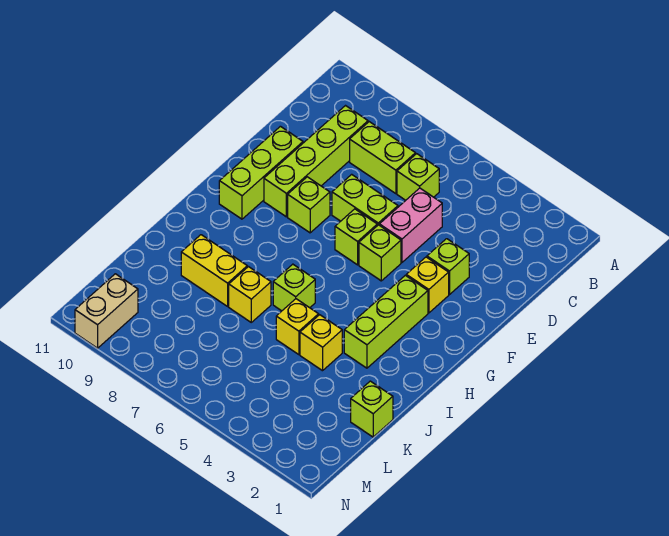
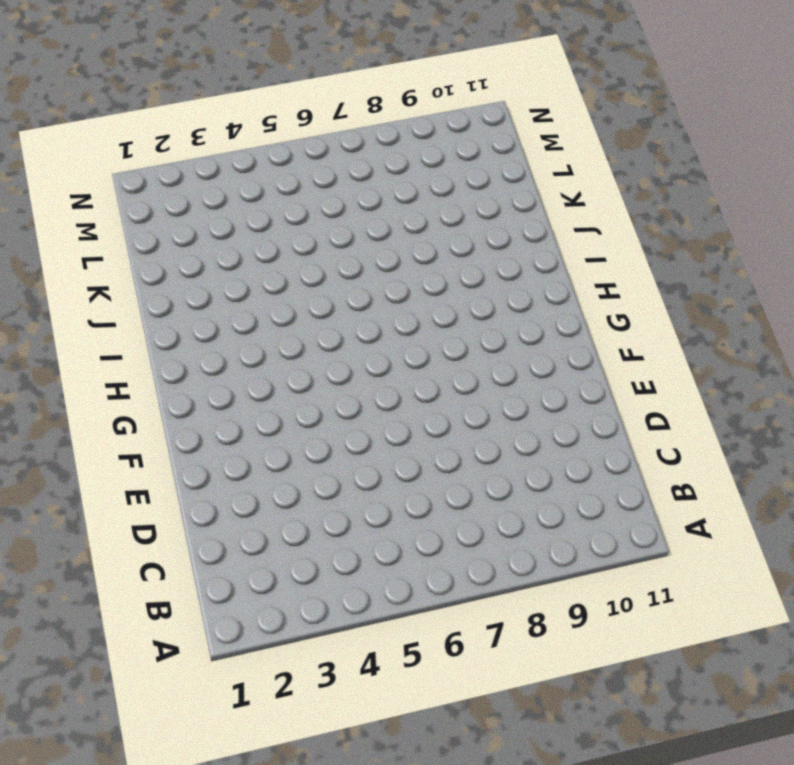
none -> lime brick C6 level 1
none -> lime brick C7:C8 level 1
none -> lime brick C9:F9 level 1

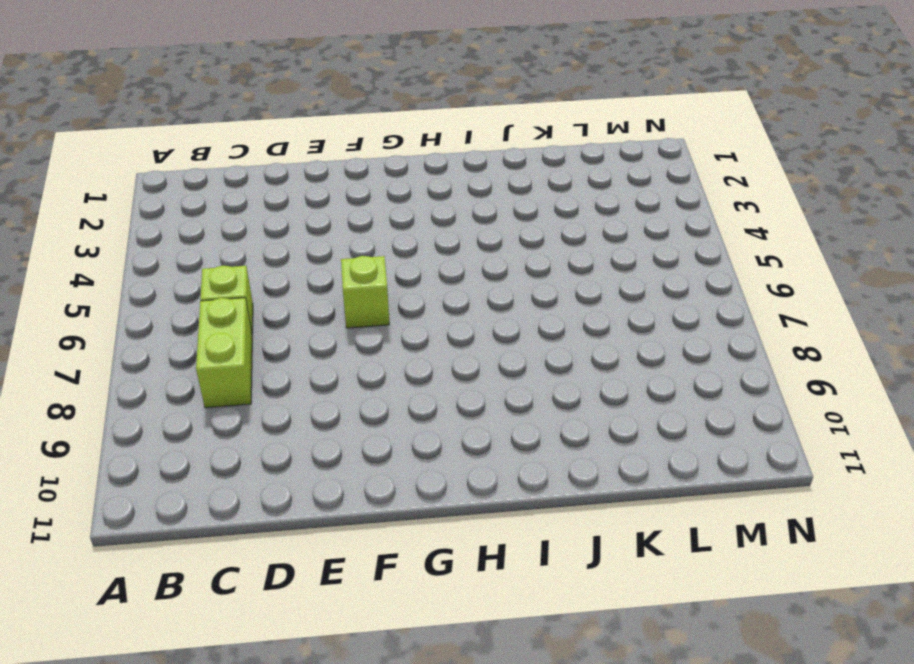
none -> lime brick C9:F9 level 1
none -> pink brick D5:E5 level 1
none -> lime brick E3 level 1

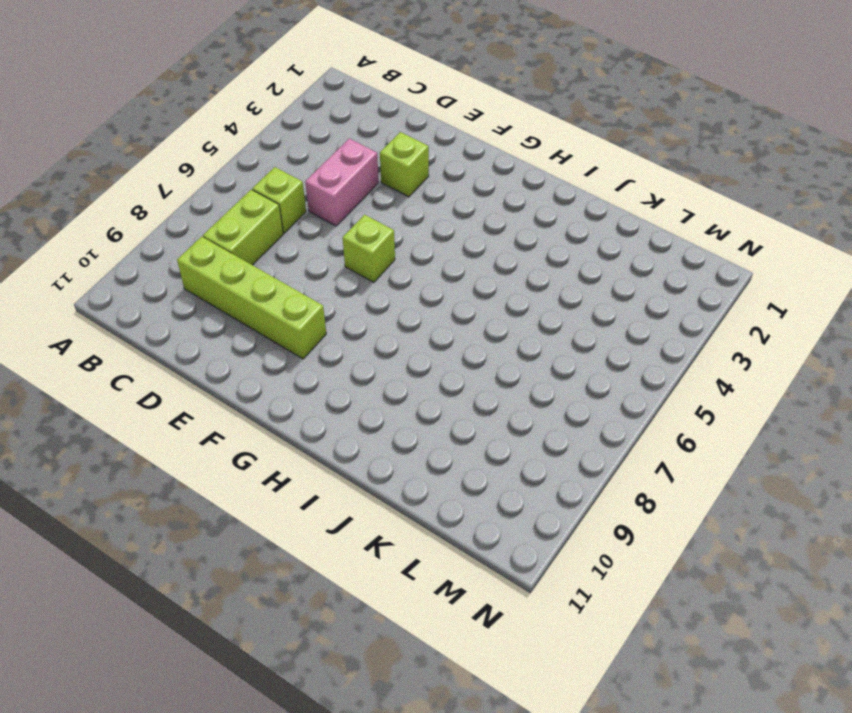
pink brick D4:D5 level 1 -> pink brick D5:E5 level 1
none -> lime brick E6:E7 level 1
none -> lime brick E10:G10 level 1
none -> yellow brick F3 level 1

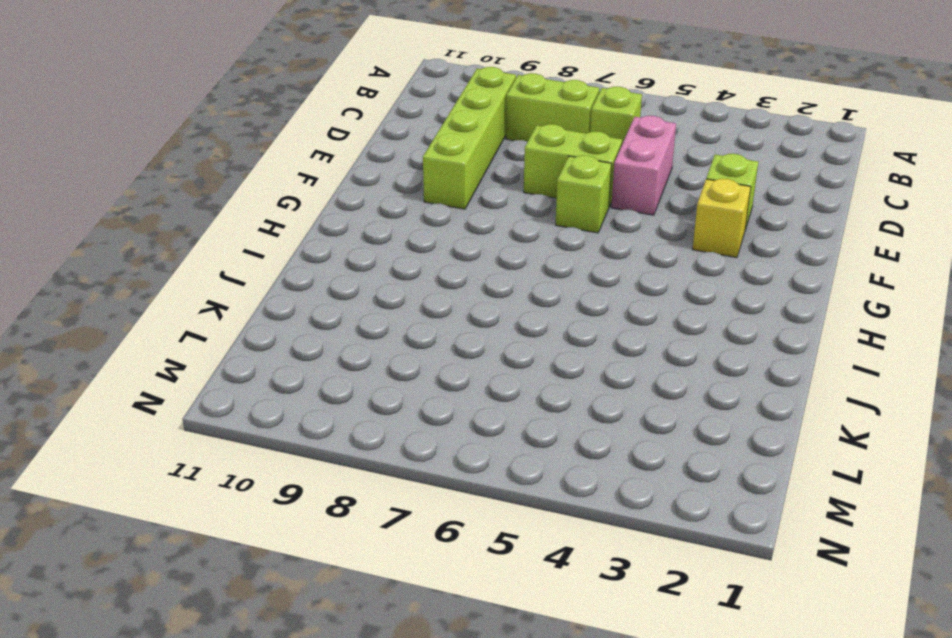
none -> lime brick E10:G10 level 1
none -> lime brick F5 level 1
none -> lime brick F8 level 1

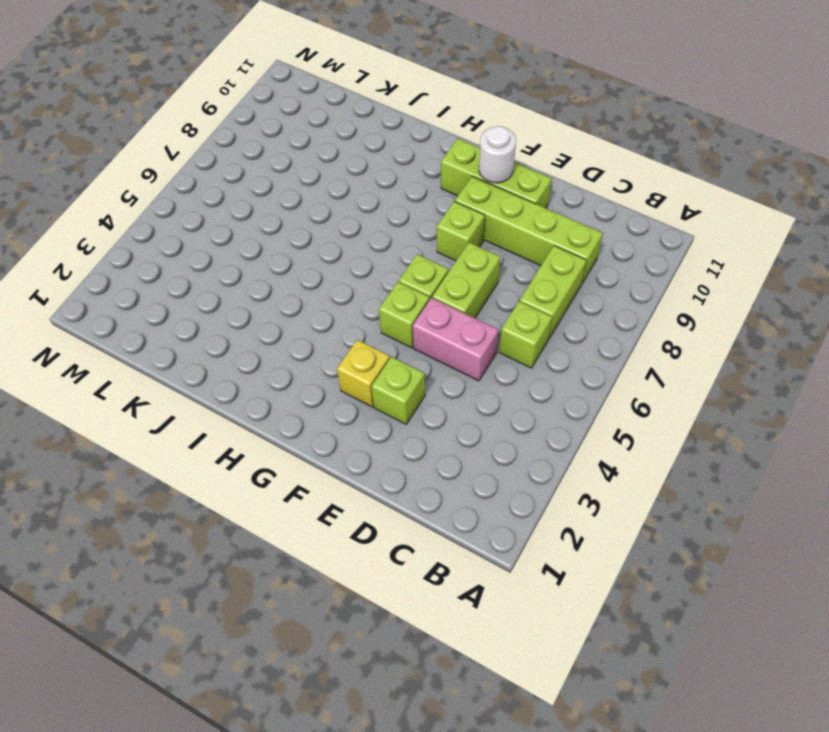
white round brick F10 level 2 -> none
none -> lime brick G3:I3 level 1
none -> lime brick I6 level 1
none -> yellow brick J4 level 1

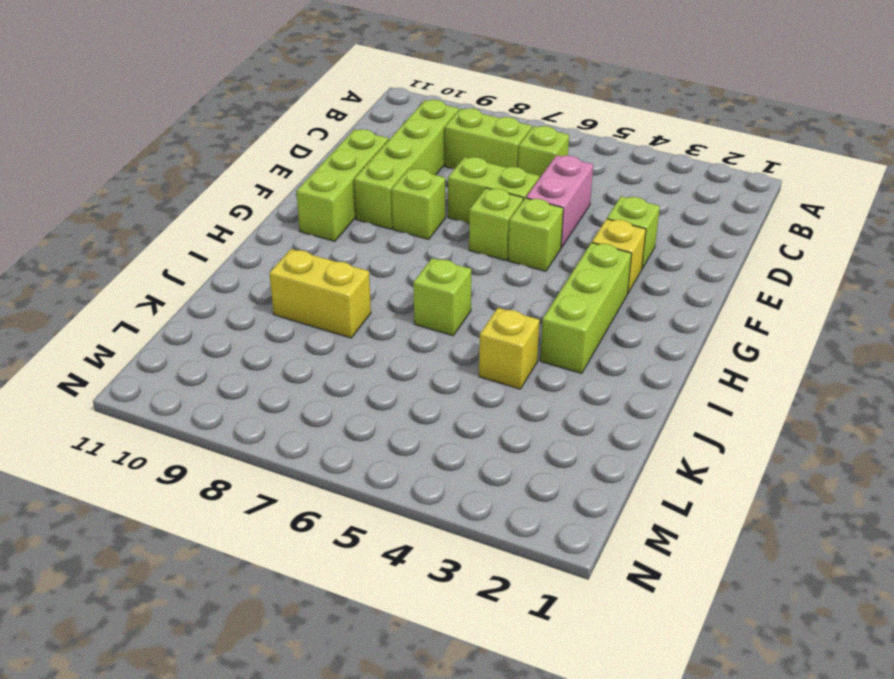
none -> yellow brick J5 level 1
none -> yellow brick J7 level 1
none -> lime brick K1 level 1

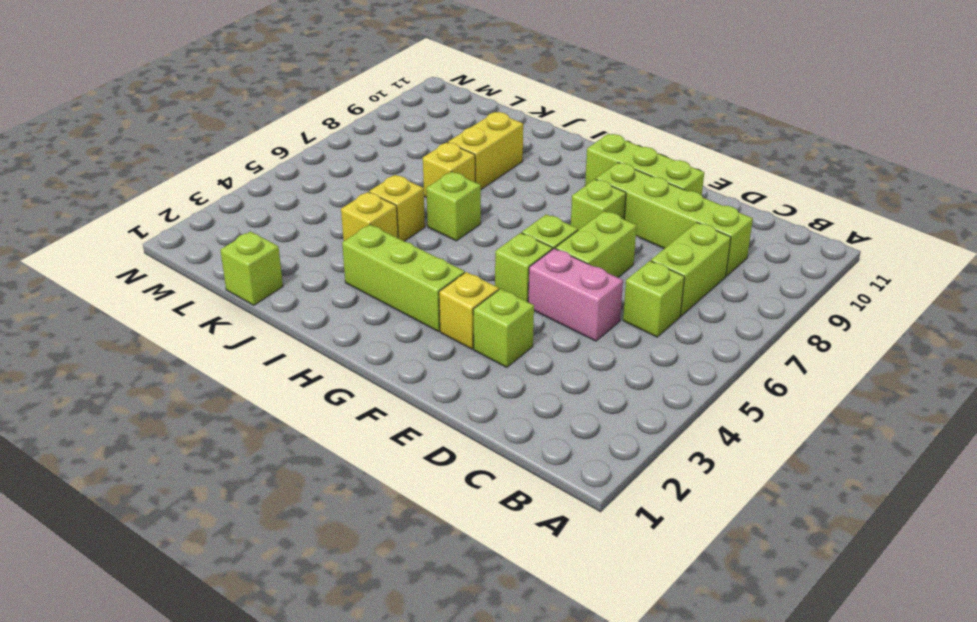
none -> tan brick M10:N10 level 1

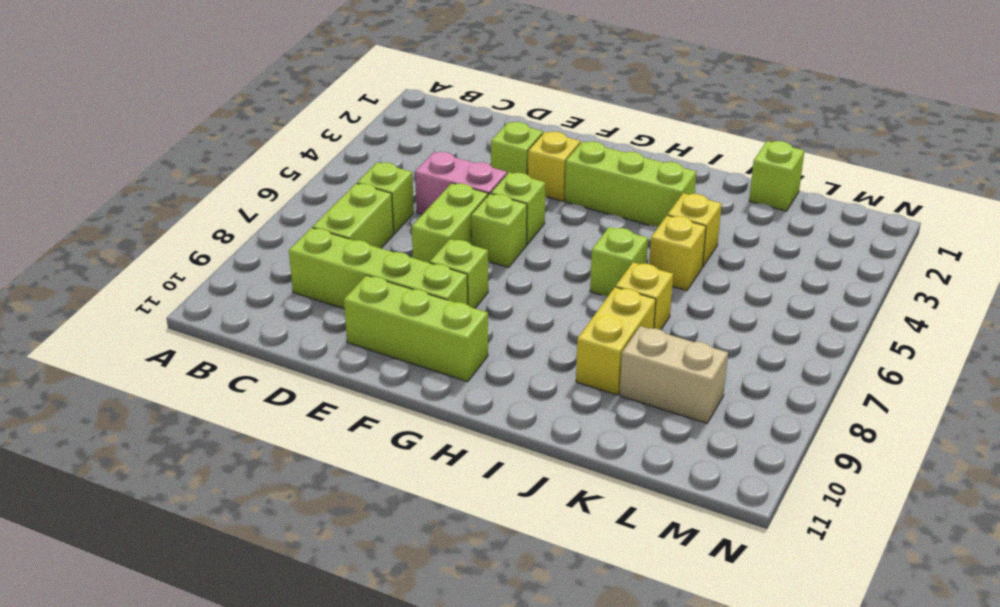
tan brick K9:L9 level 1 -> tan brick M10:N10 level 1

